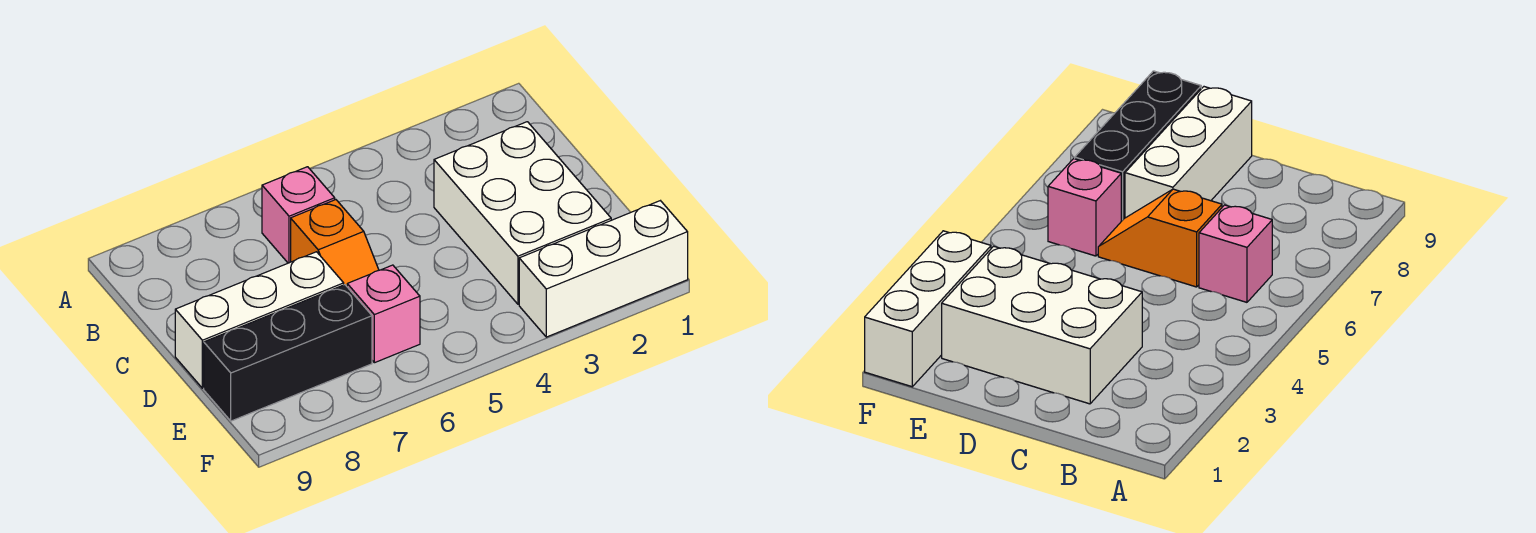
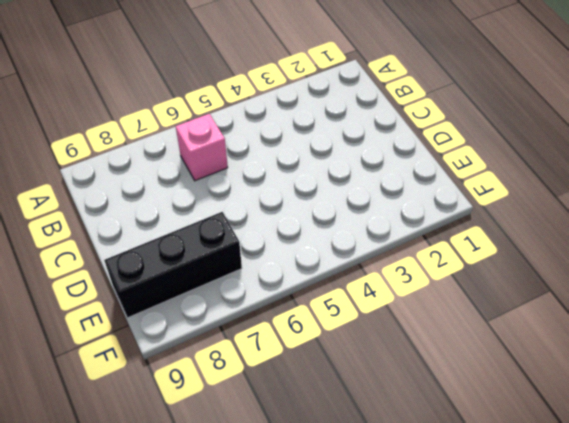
none -> white brick C2:E3 level 1
none -> orange slope C6:D6 level 1 top C

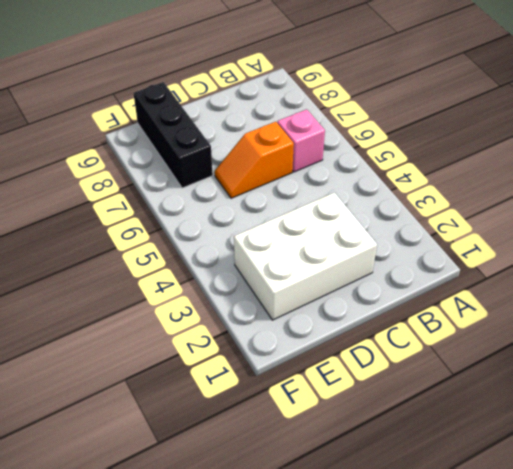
none -> white brick D7:D9 level 1
none -> pink brick E6 level 1

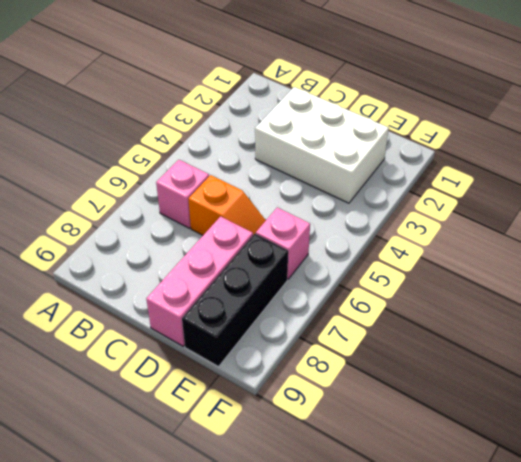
pink brick D7:D9 level 1 -> white brick D7:D9 level 1
none -> white brick F1:F3 level 1

